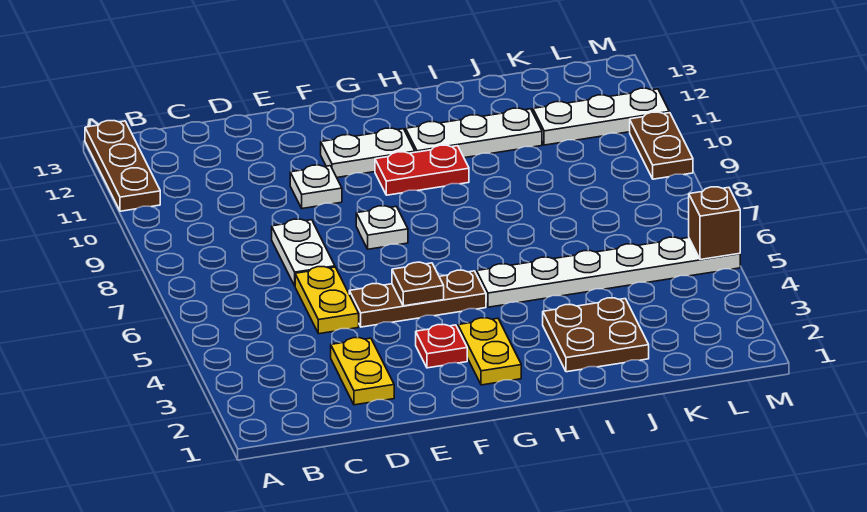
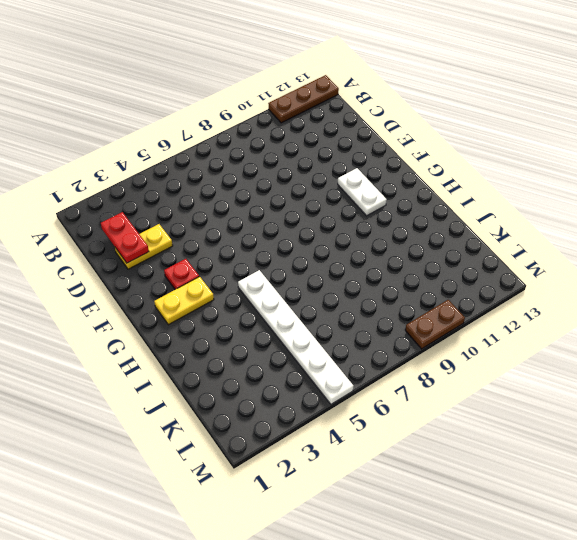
red plate C2:D2 level 2 -> red plate G10:H10 level 1
none -> yellow plate D5:D6 level 1
none -> white plate D7:D8 level 1
none -> brown plate E5:G5 level 1

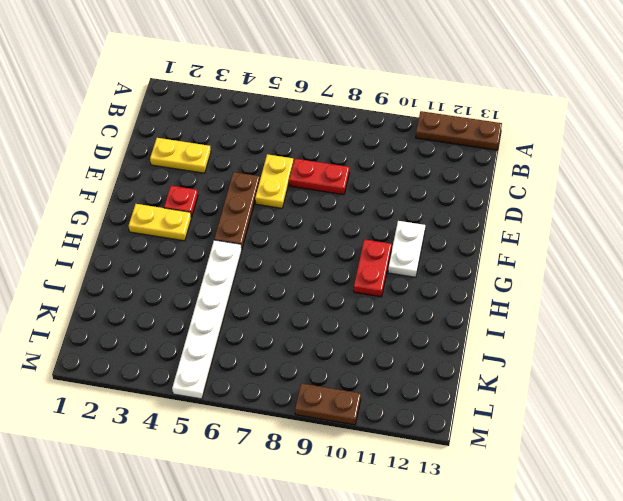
yellow plate D6:E6 level 1 -> yellow plate D5:D6 level 1
red plate D7:D8 level 1 -> white plate D7:D8 level 1
none -> white plate E10 level 1
none -> white plate F8 level 1
none -> white plate H11:J11 level 1

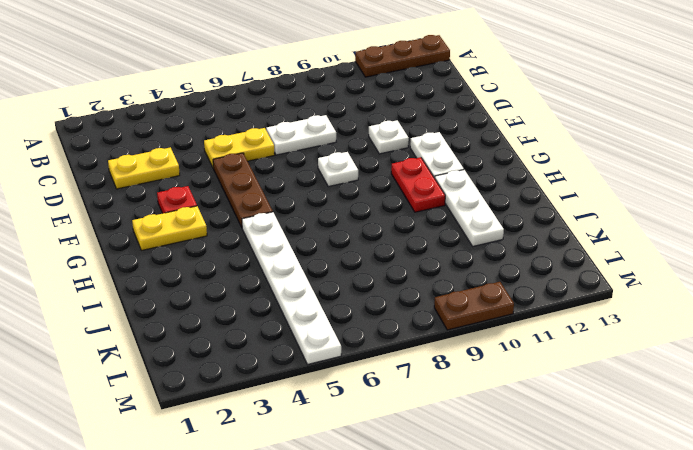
none -> brown plate I2:J3 level 1
none -> white plate K11:M11 level 1
none -> brown plate F5 level 2

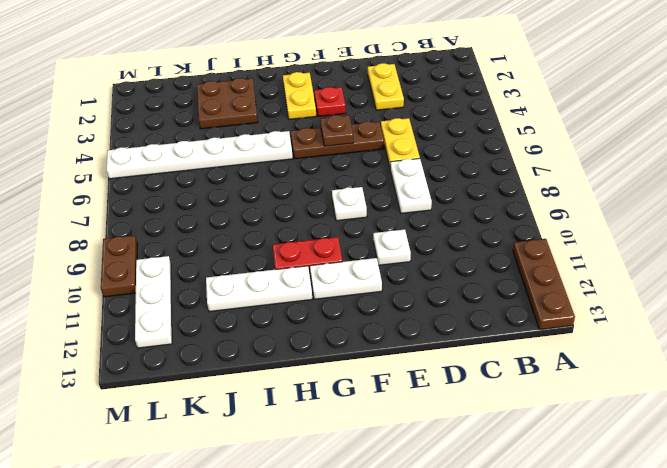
white plate L10:L12 level 1 -> white plate K11:M11 level 1
none -> brown brick M5 level 2

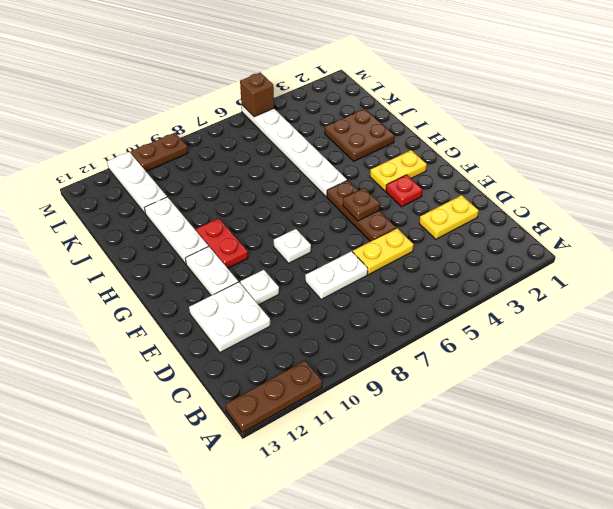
white plate D11:E12 level 1 -> none

